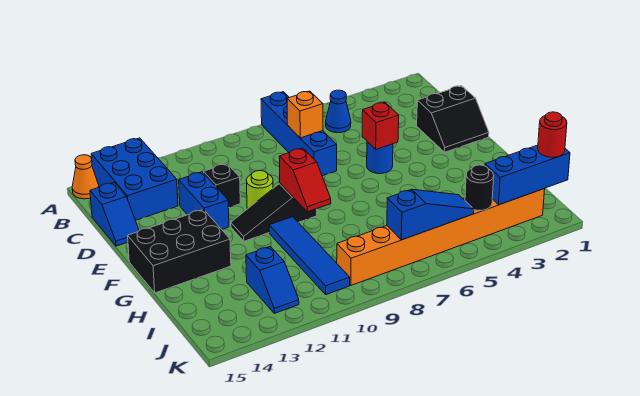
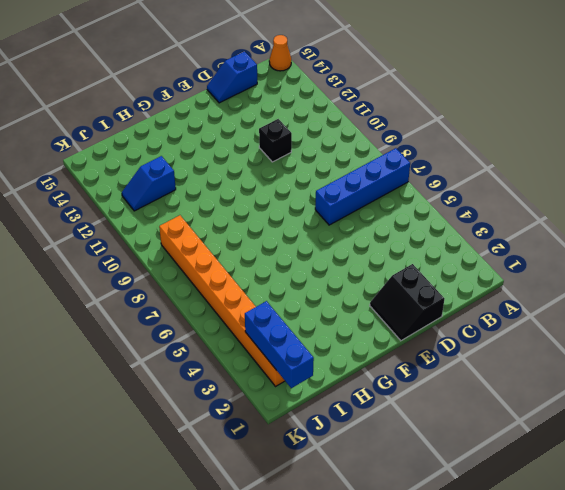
none -> blue brick A13:C14 level 1
none -> blue cone B5 level 1
none -> blue brick D12:E12 level 1

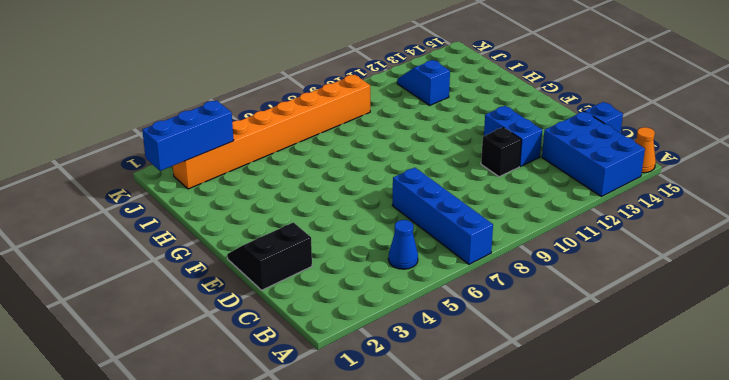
none -> blue round brick E5 level 1
none -> lime round brick E10 level 1
none -> black slope F9:F11 level 1 top 9

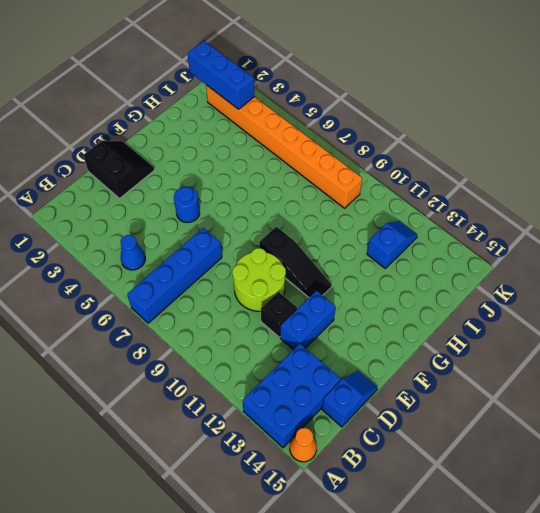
lime round brick D9:E10 level 1 -> lime round brick E10 level 1
none -> black brick F13:G15 level 1
none -> blue tile G10:J10 level 1
none -> orange brick C7 level 2

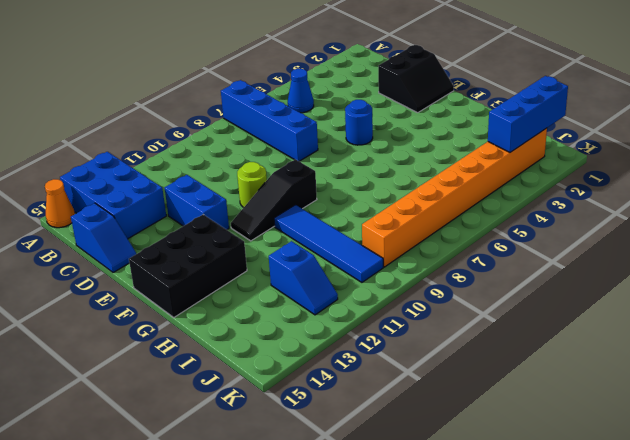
none -> black brick D11 level 1
none -> orange brick C7 level 2
none -> red brick E5 level 2

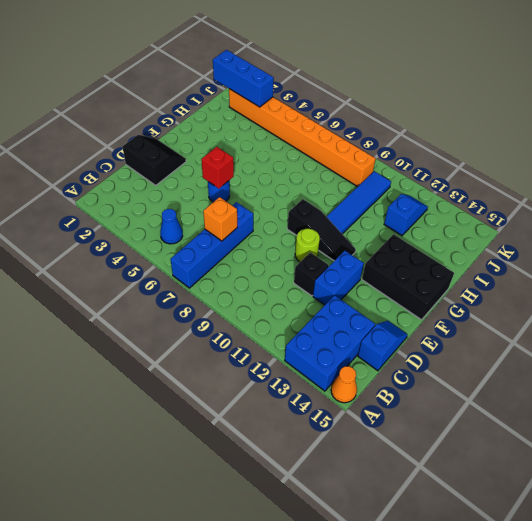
none -> red slope F9:G9 level 2 top F
none -> black round brick J4 level 2
none -> blue slope J5:J7 level 2 top 7

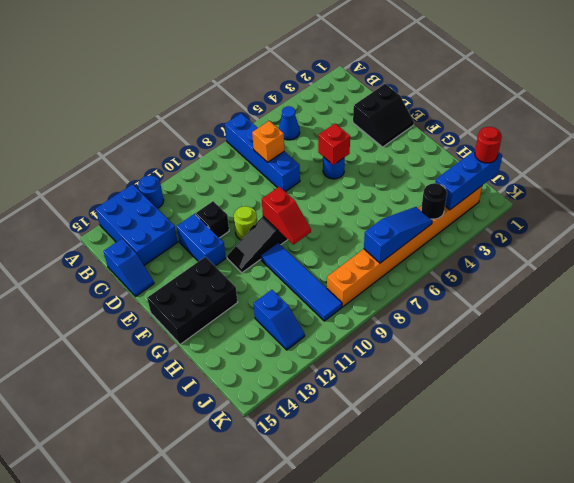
blue round brick A12 level 1 -> none
none -> orange cone A15 level 1

